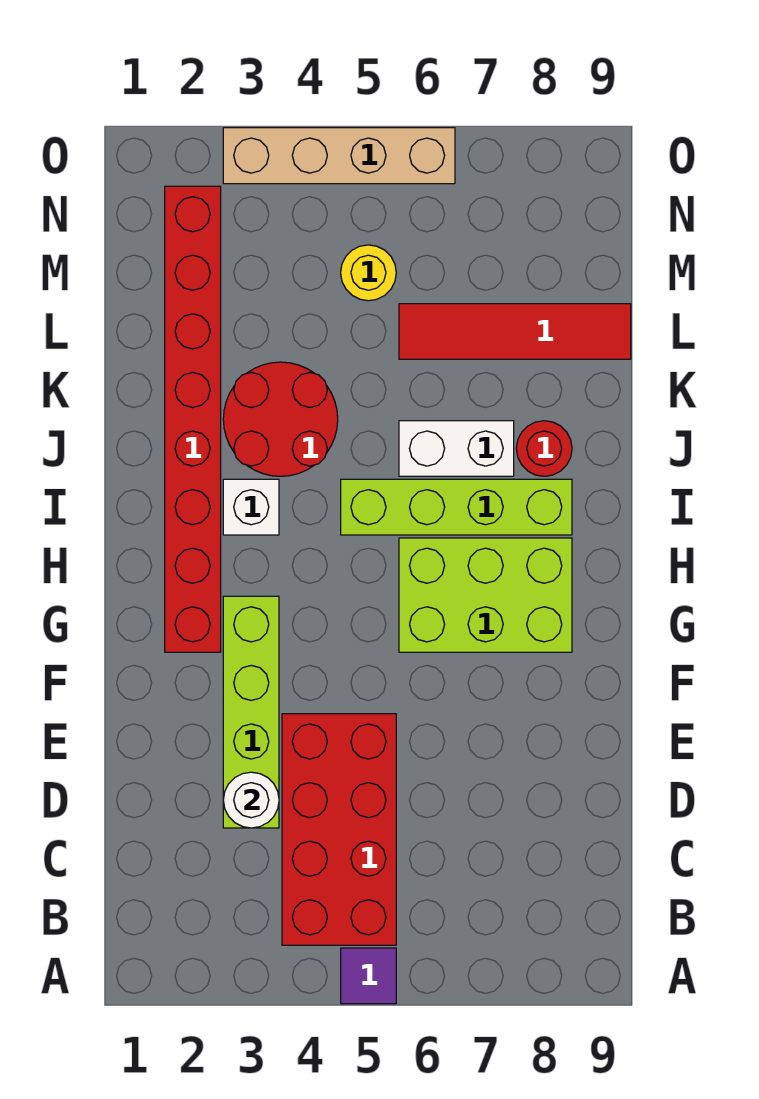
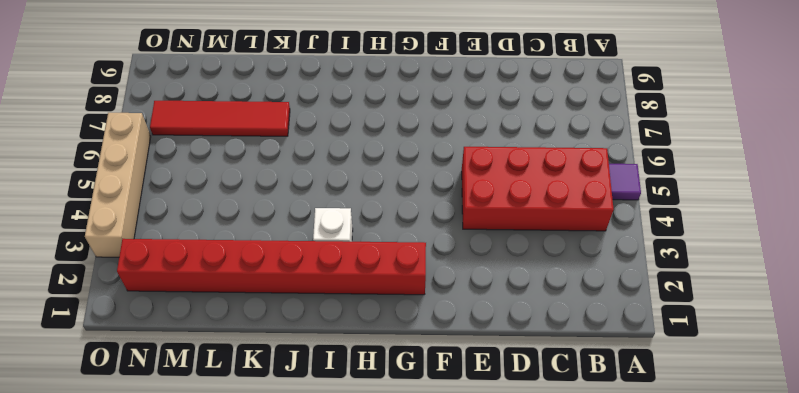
red tile K7:N7 level 1 -> red tile L6:L9 level 1
none -> lime brick D3:G3 level 1
none -> lime brick G6:H8 level 1
none -> lime brick I5:I8 level 1

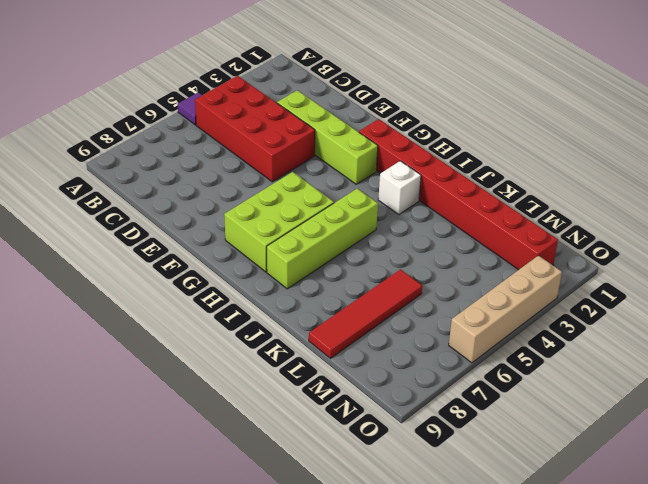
none -> red round brick J3:K4 level 1
none -> white brick J6:J7 level 1
none -> red round brick J8 level 1

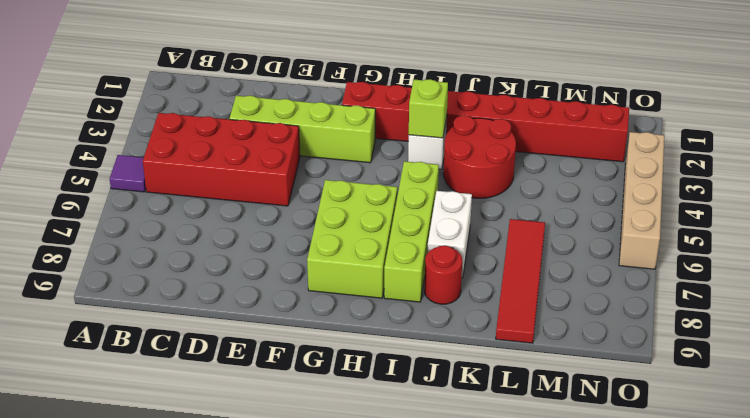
lime brick I3 level 2 -> none
none -> yellow round brick M5 level 1
none -> white round brick D3 level 2

